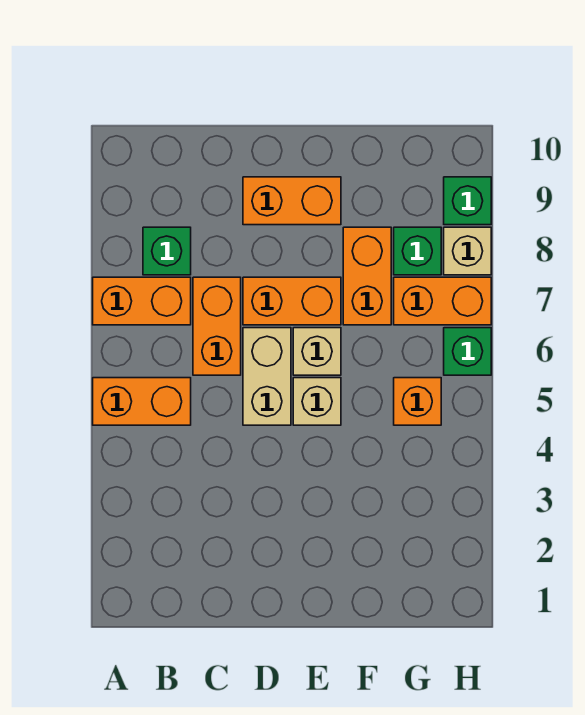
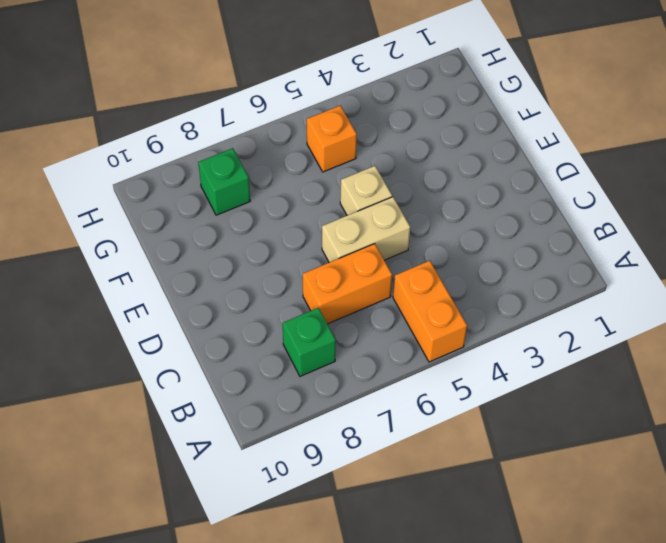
none -> orange brick A7:B7 level 1
none -> orange brick D7:E7 level 1
none -> orange brick D9:E9 level 1

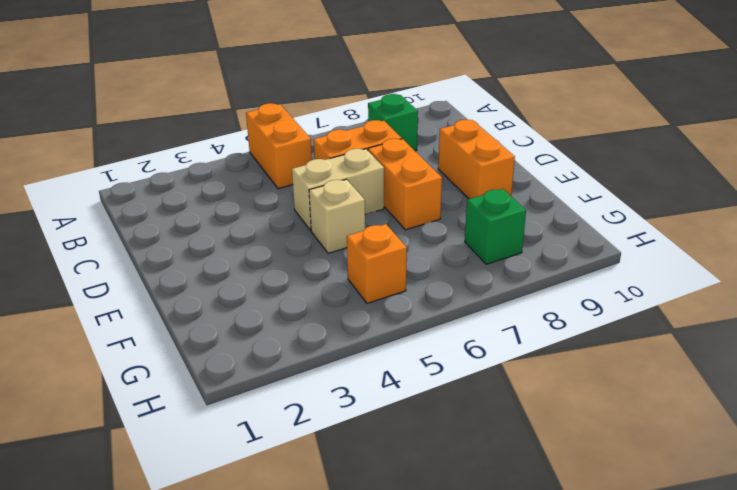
none -> orange brick A7:B7 level 1
none -> tan brick E6 level 1
none -> orange brick F7:F8 level 1

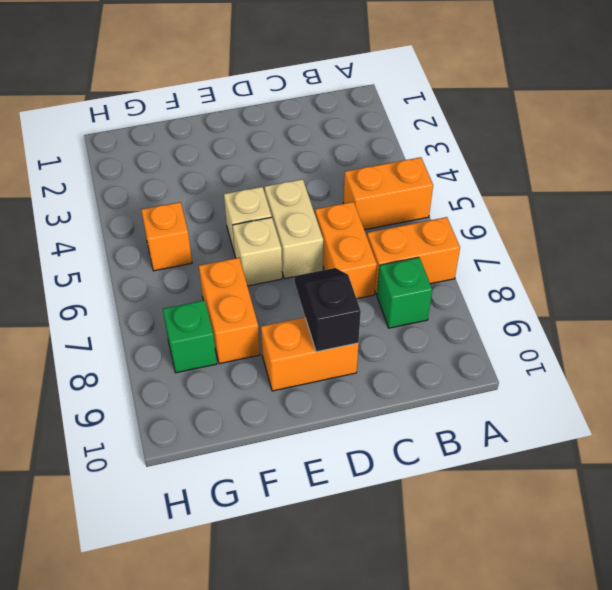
black slope D8:D9 level 2 top 9 -> none
none -> orange brick D7:E7 level 1
none -> orange brick G7:H7 level 1
none -> green brick H6 level 1

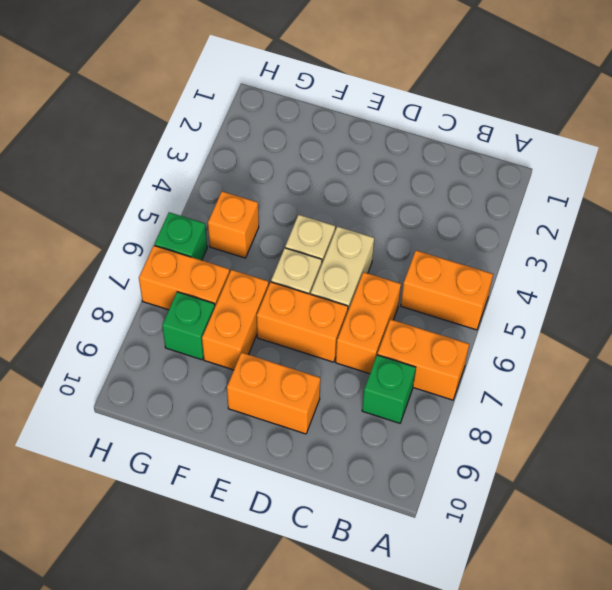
none -> tan brick H8 level 1
none -> green brick H9 level 1

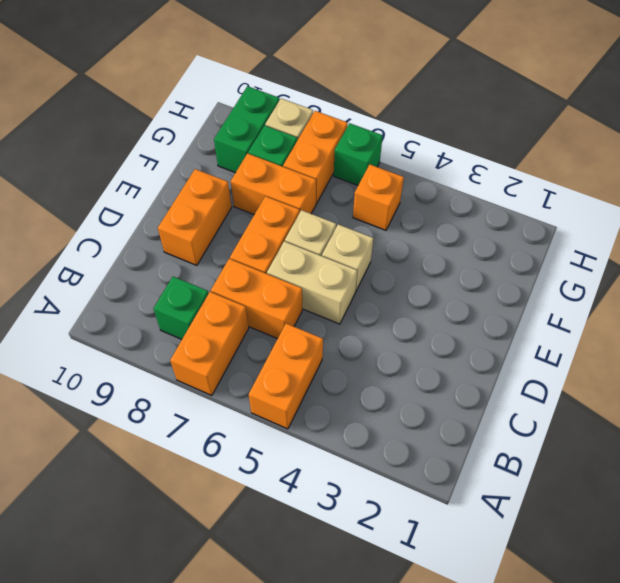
green brick G9:H9 level 1 -> green brick H9 level 1

